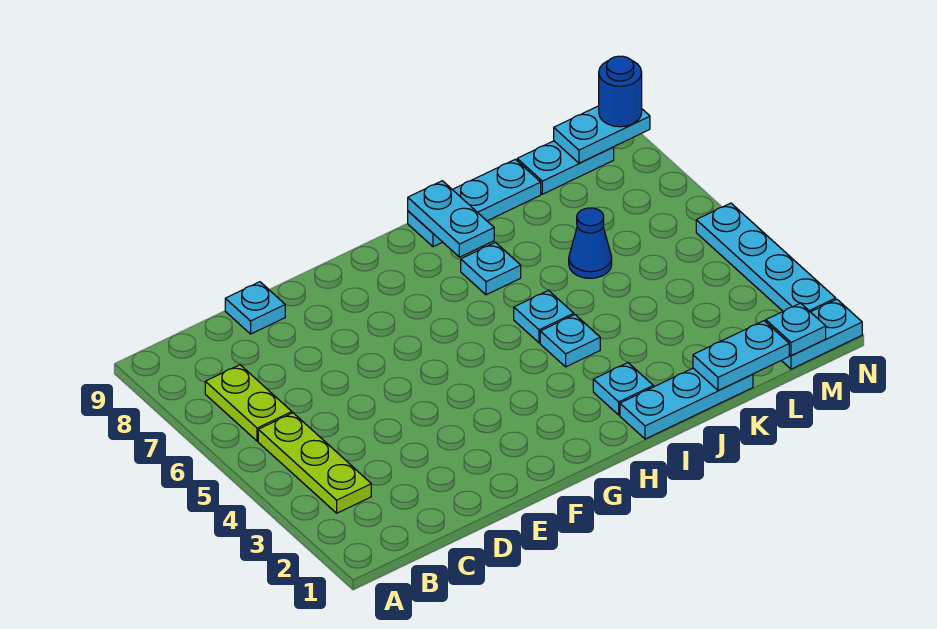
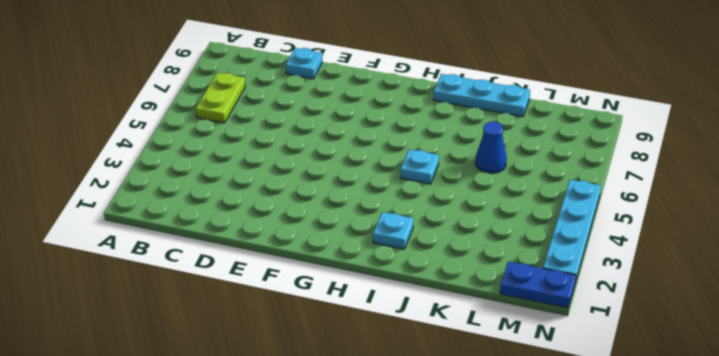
blue plate M1:N1 level 1 -> cyan plate M1:N1 level 1
none -> lime plate B3:B5 level 1
none -> cyan plate I1:K1 level 1
none -> cyan plate I4 level 1

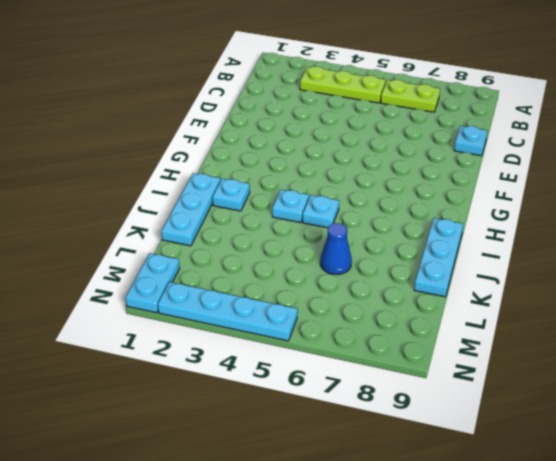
none -> cyan plate I7 level 1
none -> cyan plate L9:M9 level 1
none -> cyan plate I8:I9 level 2

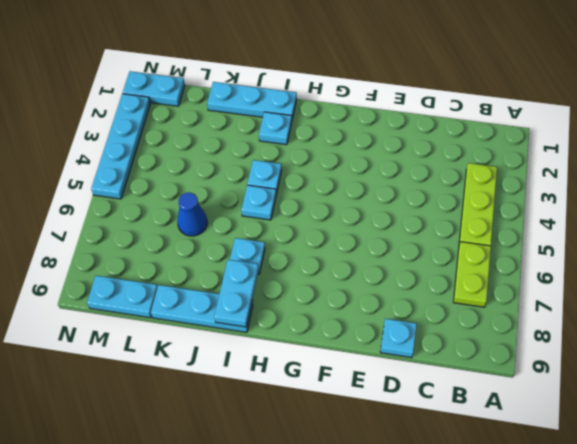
none -> cyan plate K1:L1 level 2
none -> cyan plate M1 level 2
none -> cyan plate M9:N9 level 2

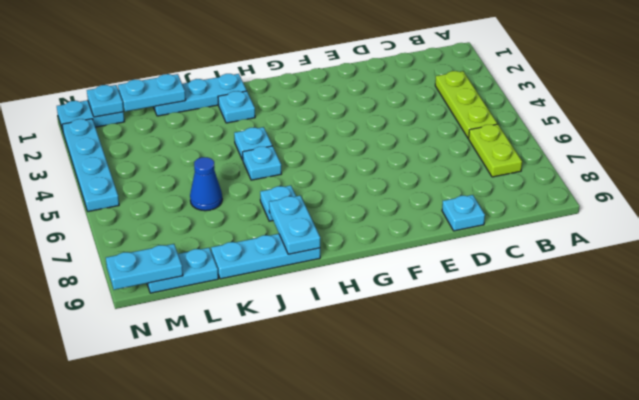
none -> blue round brick N9 level 3

